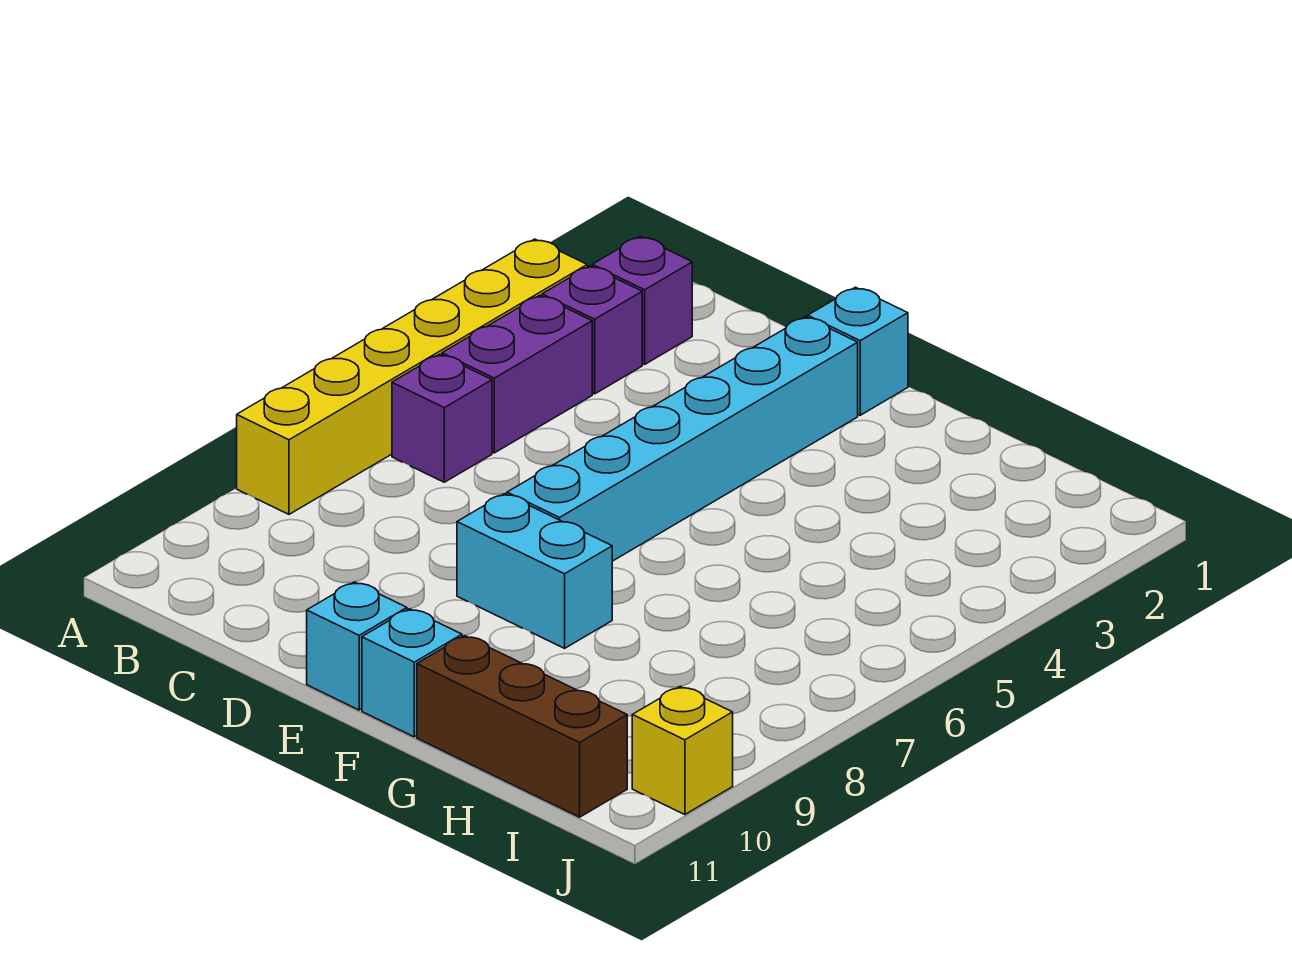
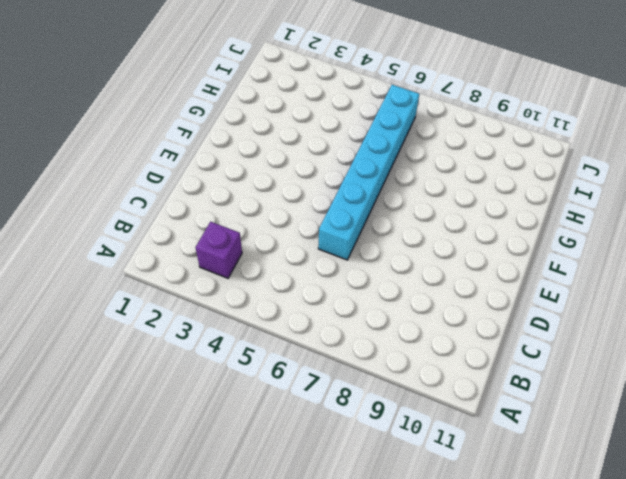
cyan brick D6:I6 level 1 -> cyan brick E2:E7 level 1
none -> yellow brick A3:A8 level 1
none -> purple brick B2 level 1
none -> purple brick B4:B5 level 1

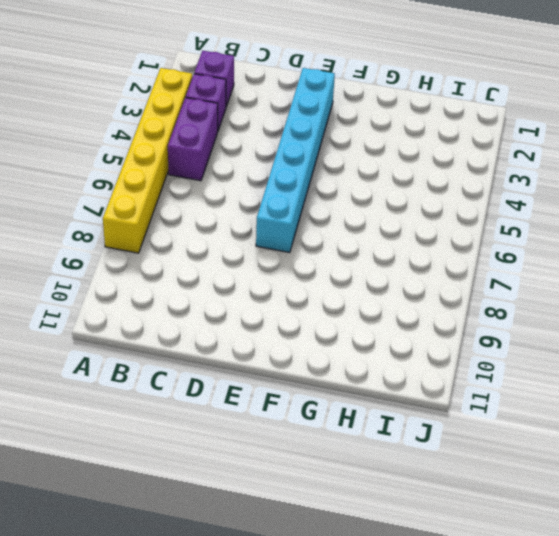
none -> purple brick B6 level 1
none -> cyan brick E1 level 1
none -> cyan brick E8:F8 level 1

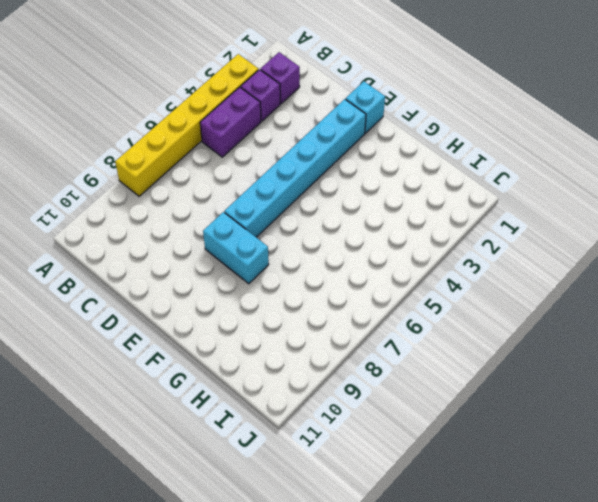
none -> purple brick B6 level 1
none -> cyan brick E11 level 1
none -> cyan brick F11 level 1

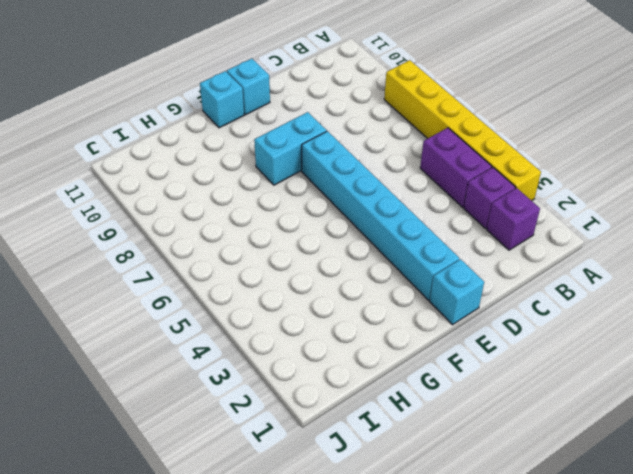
none -> purple brick B6 level 1
none -> brown brick G11:I11 level 1
none -> yellow brick J10 level 1

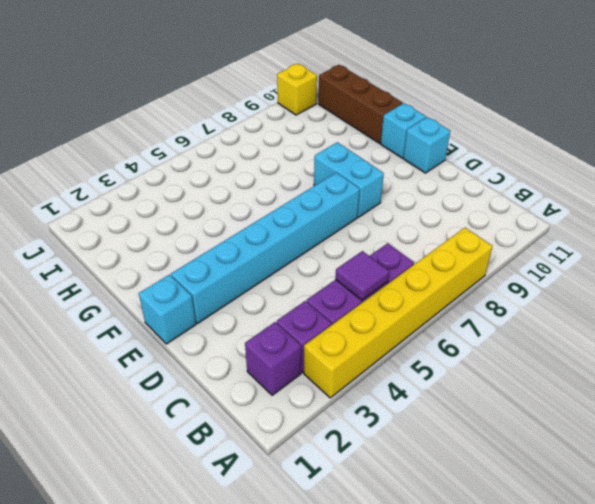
purple tile B5 level 2 -> none

